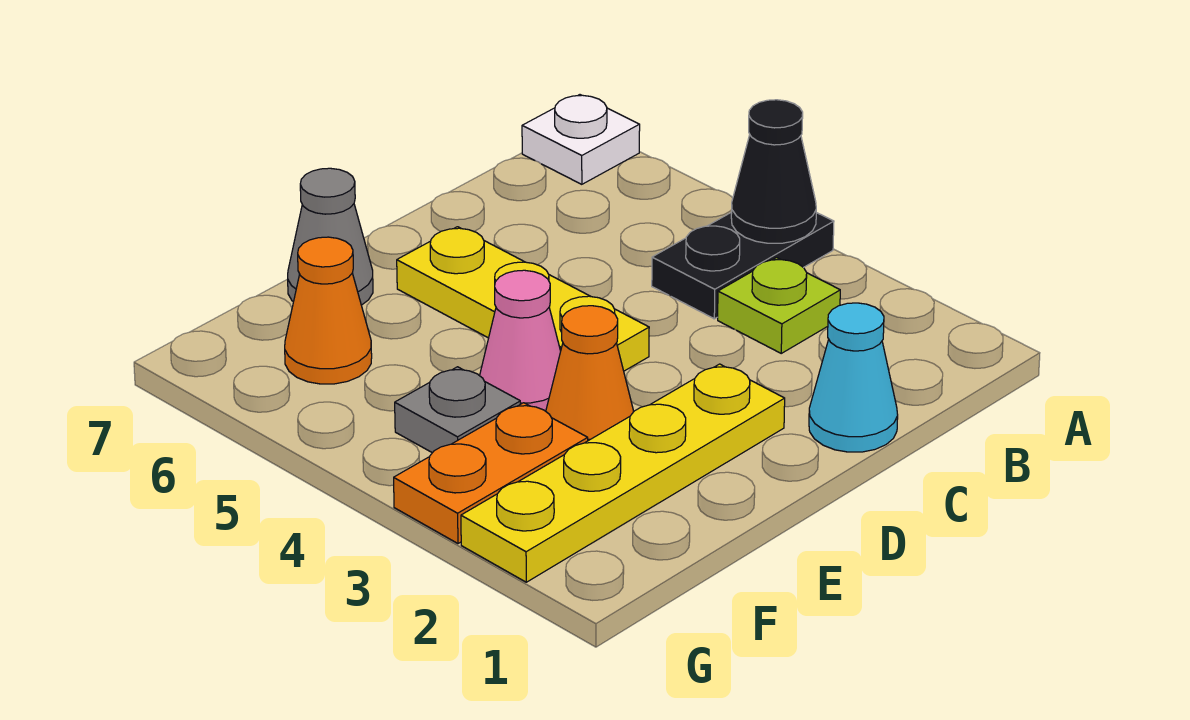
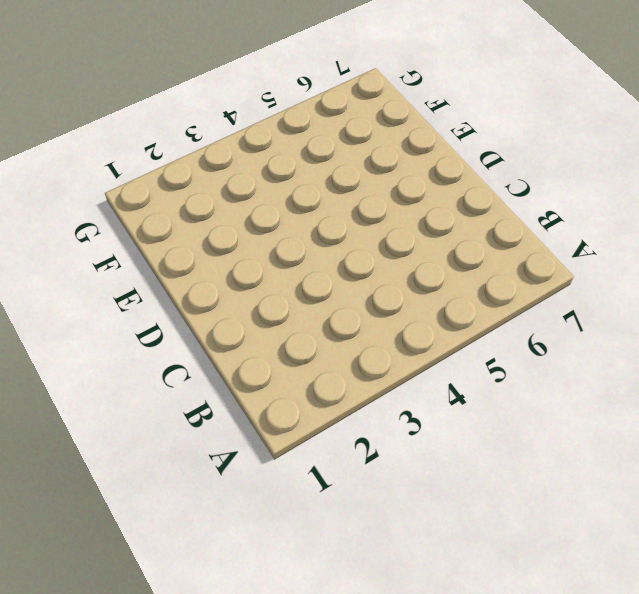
none -> black plate A4:B4 level 1
none -> white plate A7 level 1
none -> lime plate B3 level 1

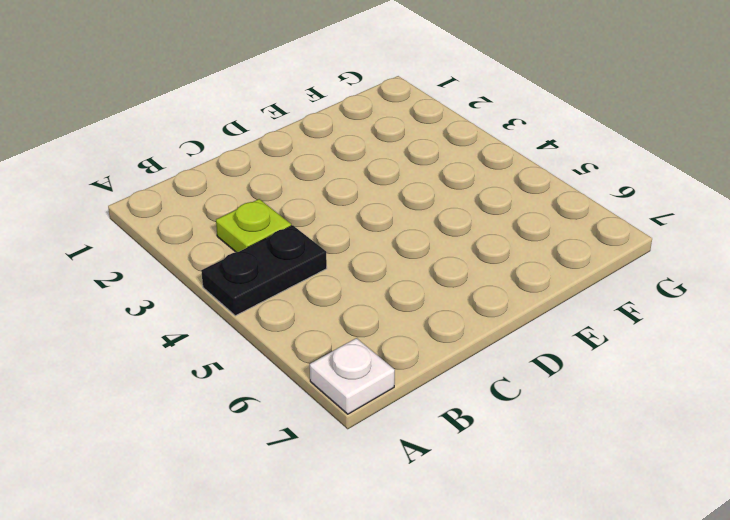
none -> cyan cone C1 level 1
none -> yellow plate D2:G2 level 1
none -> yellow plate D4:D6 level 1

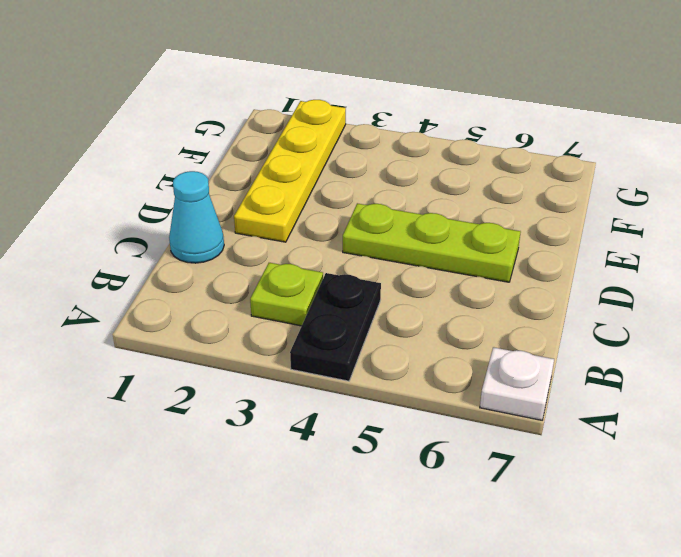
lime plate D4:D6 level 1 -> yellow plate D4:D6 level 1
none -> orange cone E3 level 1
none -> pink cone E4 level 1
none -> grey cone E7 level 1

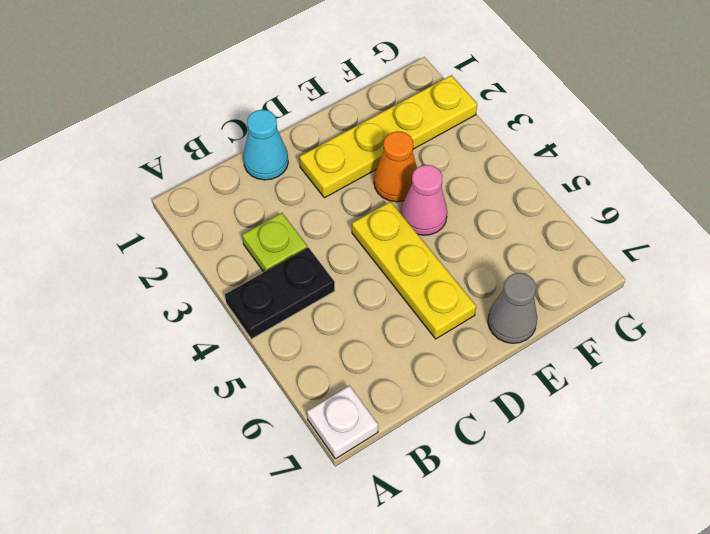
none -> orange plate F3:G3 level 1
none -> grey plate F4 level 1
none -> orange cone F6 level 1

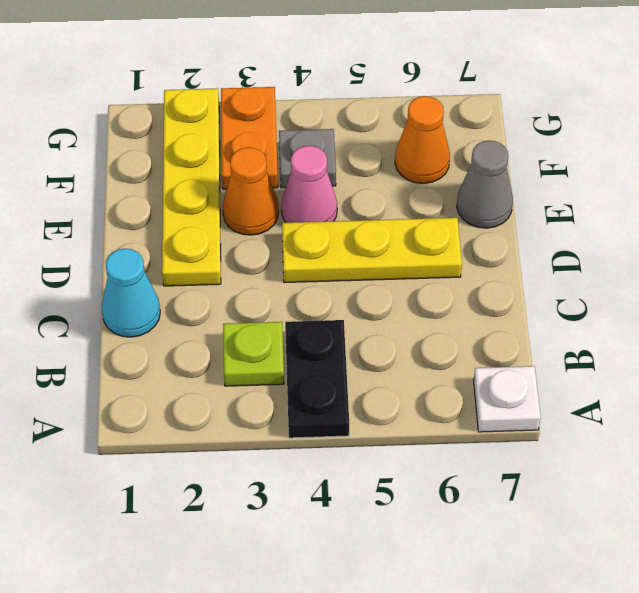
none -> black cone A4 level 2

